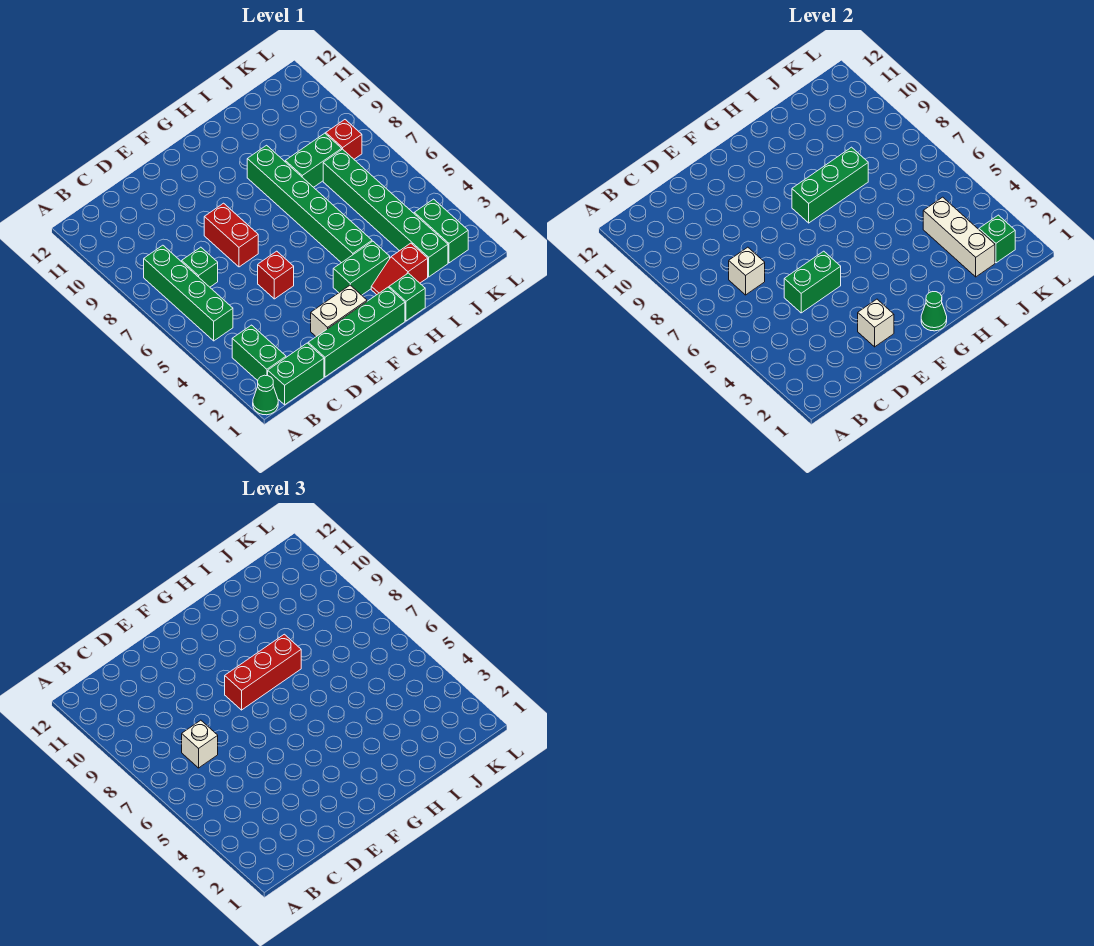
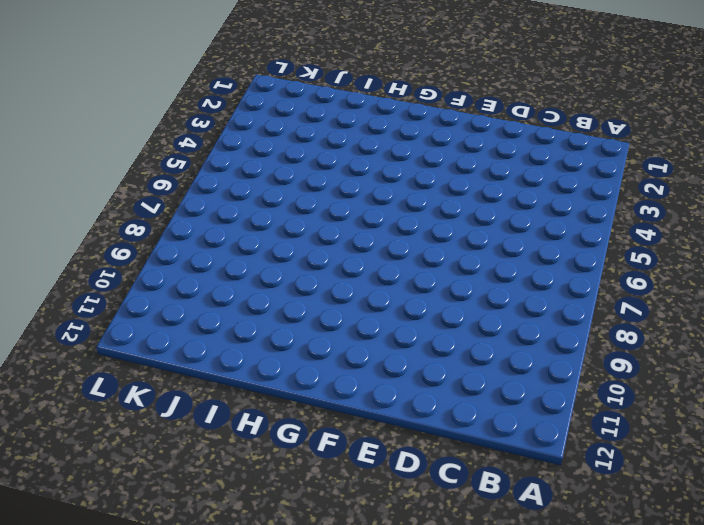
none -> green cone A1 level 1
none -> green brick B1:C1 level 1
none -> green brick B2:B3 level 1

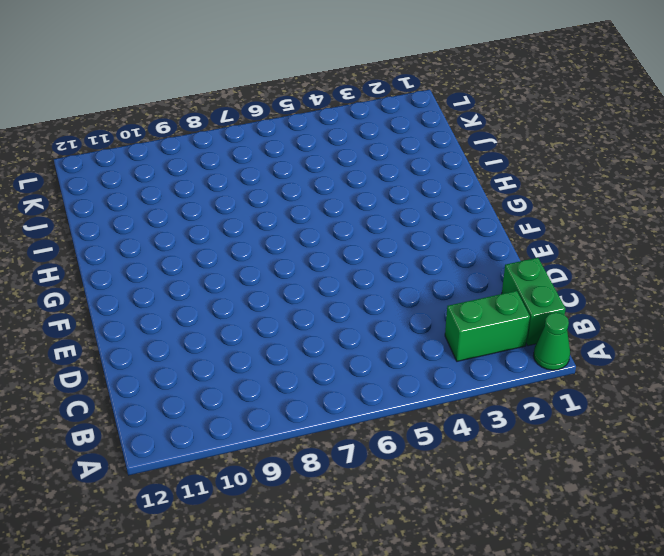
none -> green brick B5:B8 level 1
none -> green brick C7 level 1
none -> green brick D1:G1 level 1

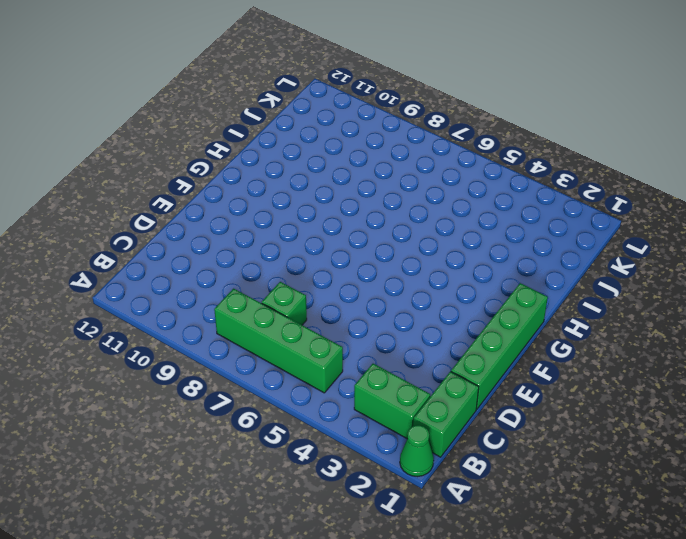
none -> white brick E2:F2 level 1
none -> red brick E5 level 1
none -> red brick E7:E8 level 1

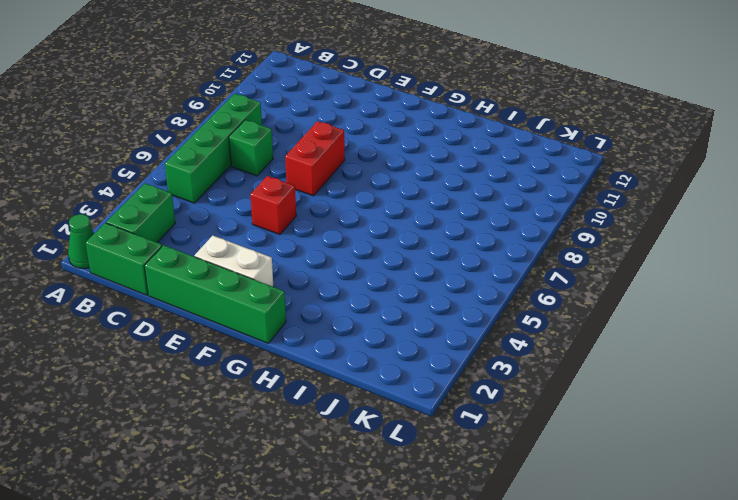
none -> green brick G3:H3 level 1
none -> green brick H1 level 1
none -> red slope H2:I2 level 1 top I

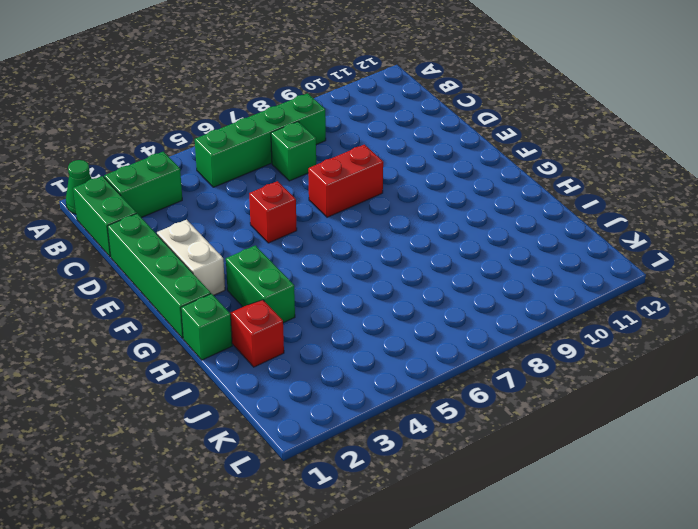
none -> green brick H4:H9 level 1
none -> green brick I8:J8 level 1
none -> green brick J2:J7 level 1

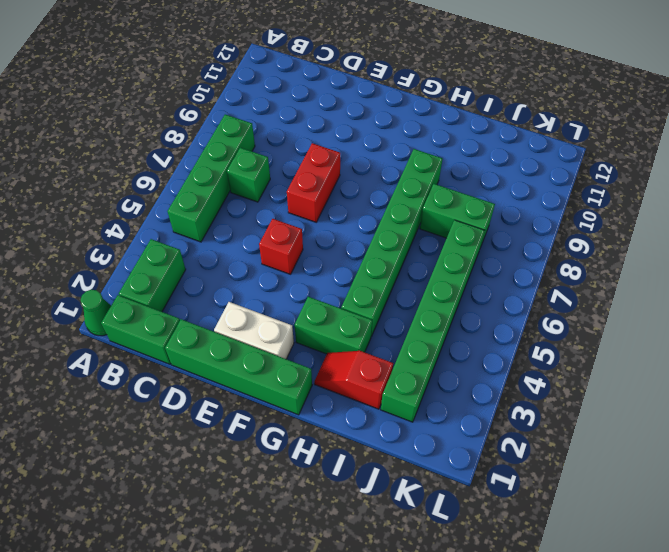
none -> green brick H1 level 1
none -> green brick K2:K3 level 1
none -> red brick K8 level 1

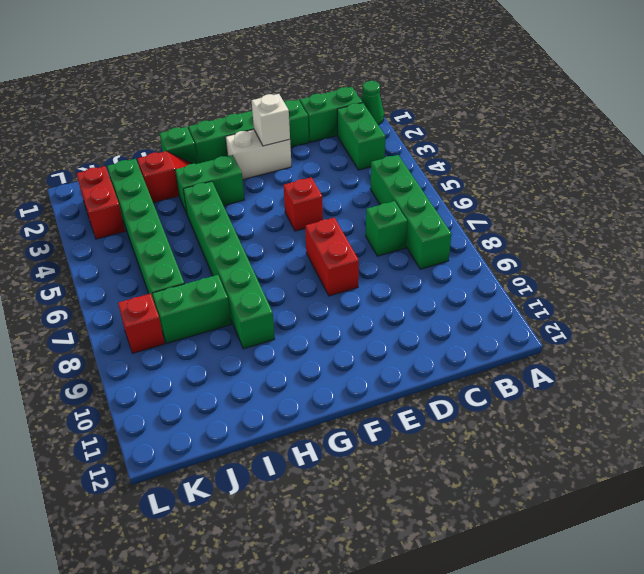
red brick K2:K3 level 1 -> green brick K2:K3 level 1
none -> white brick C7 level 2
none -> green brick D5:E5 level 2
none -> green cone G1 level 2

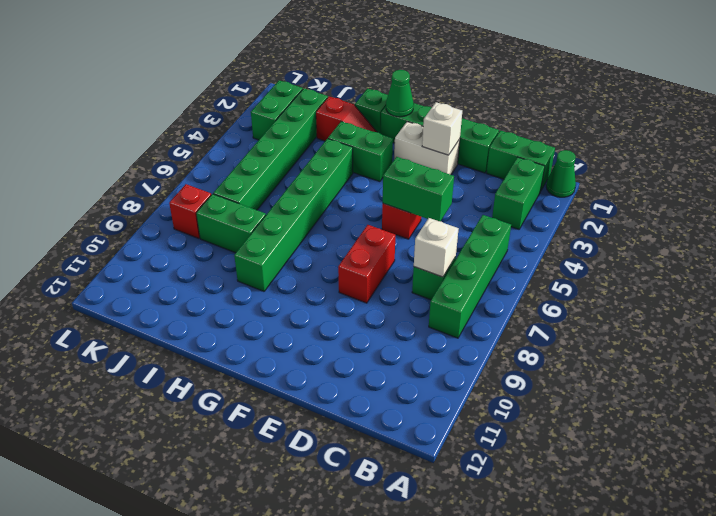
none -> green brick G8:I8 level 2
none -> white brick J2:J4 level 2
none -> green brick K2 level 2

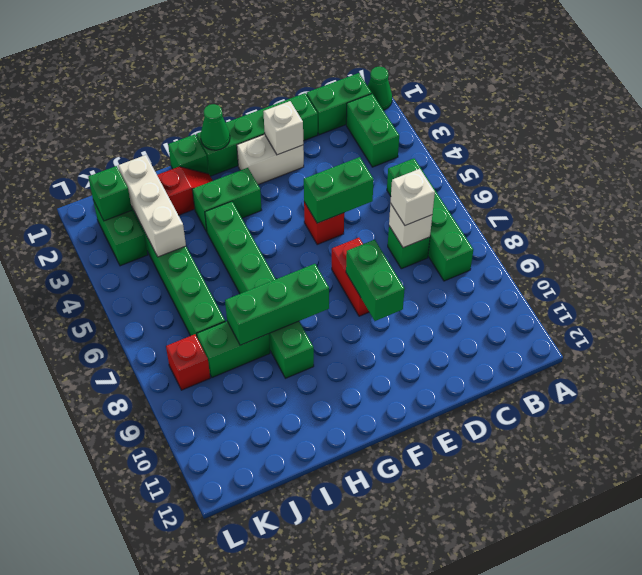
green brick E8:E9 level 2 -> none
none -> red brick F8:H8 level 3

